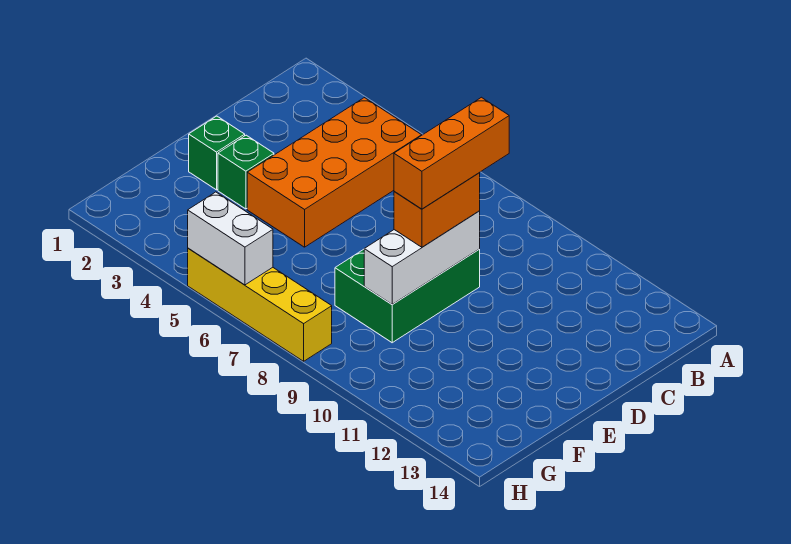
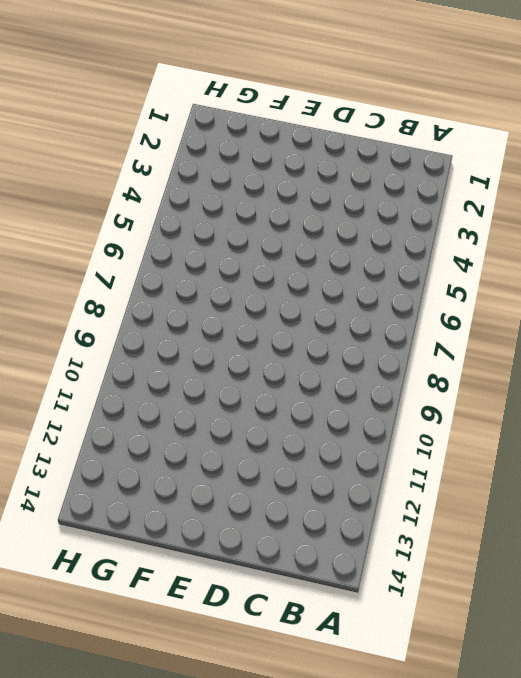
none -> orange brick B4:E5 level 1
none -> green brick D8:F9 level 1

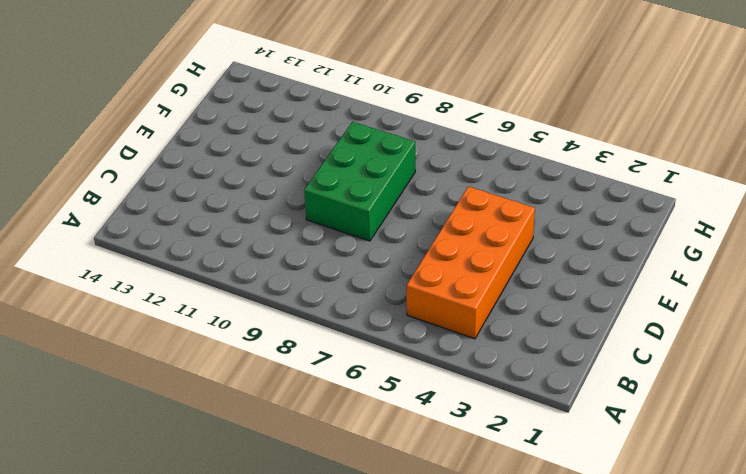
none -> green brick E2 level 1
none -> green brick E3 level 1

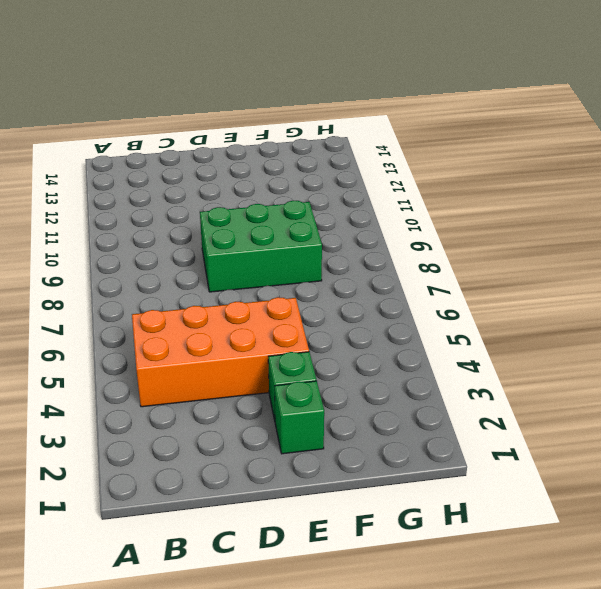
none -> yellow brick H5:H8 level 1
none -> white brick D9:F9 level 2

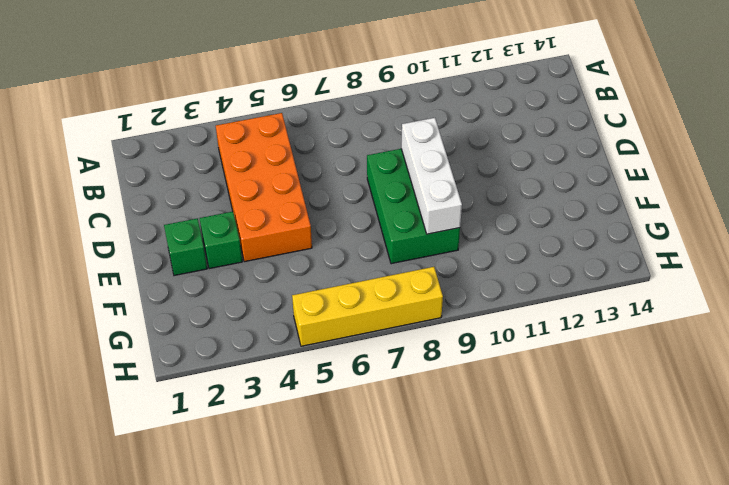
none -> white brick H5:H6 level 2
none -> orange brick D9:E9 level 3

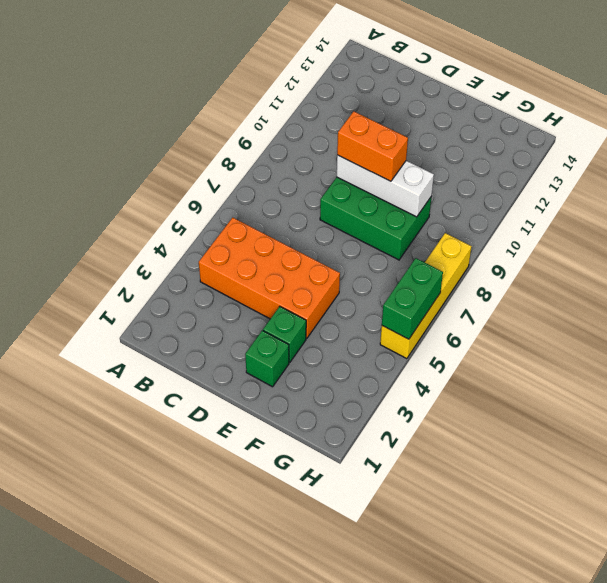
green brick H5:H6 level 2 -> white brick H5:H6 level 2
none -> orange brick C9:E9 level 4

